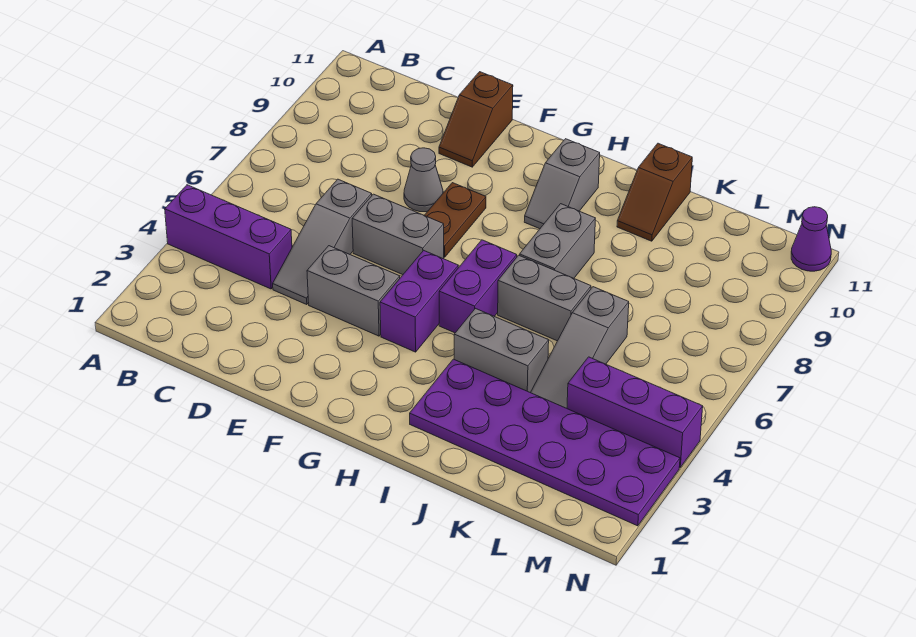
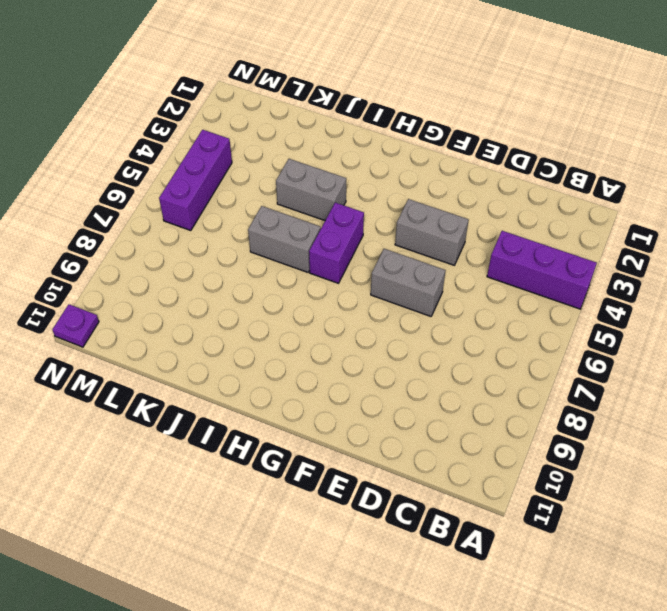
purple brick M4:M6 level 1 -> purple brick L4:N4 level 1
purple plate N11 level 1 -> purple cone N11 level 1
none -> grey slope D4:D6 level 1 top 6
none -> grey cone E8 level 1
none -> brown slope E10:E11 level 1 top 11

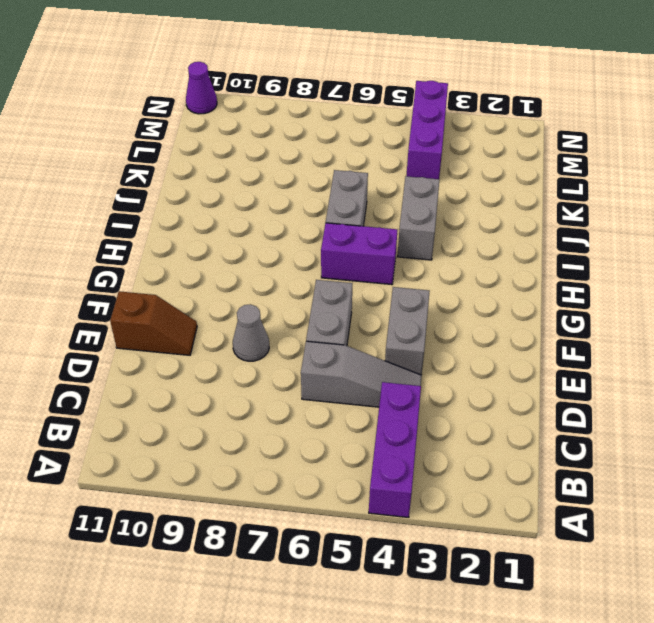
none -> brown plate F7:F8 level 1
none -> purple brick G4:G5 level 1
none -> grey slope H9:H10 level 1 top 10

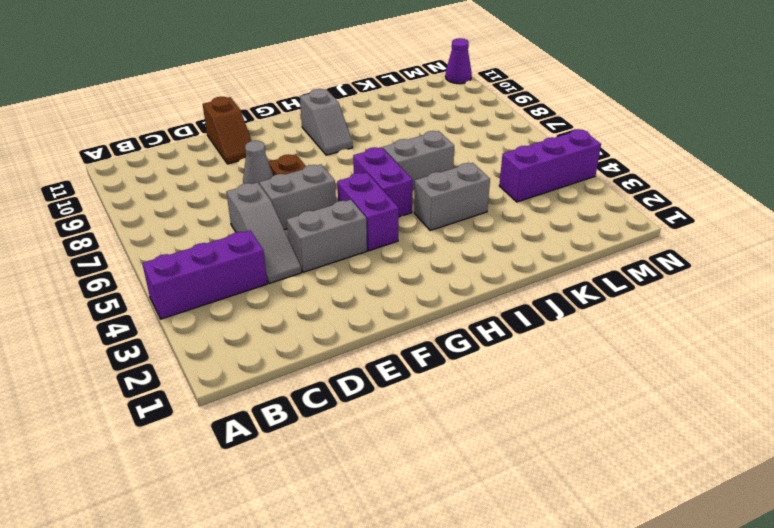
none -> purple plate I2:N3 level 1
none -> grey brick I7:I8 level 1
none -> brown slope J10:J11 level 1 top 11

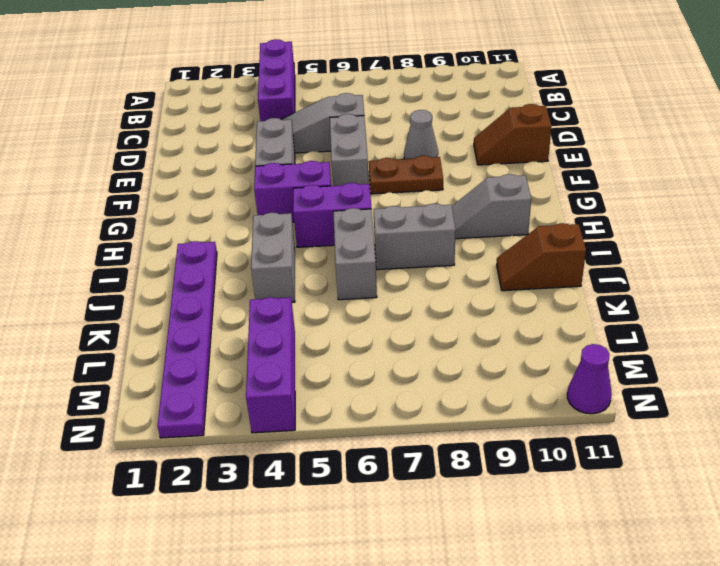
purple plate I2:N2 level 1 -> purple plate I2:N3 level 1
none -> grey slope K4:K6 level 1 top 6

